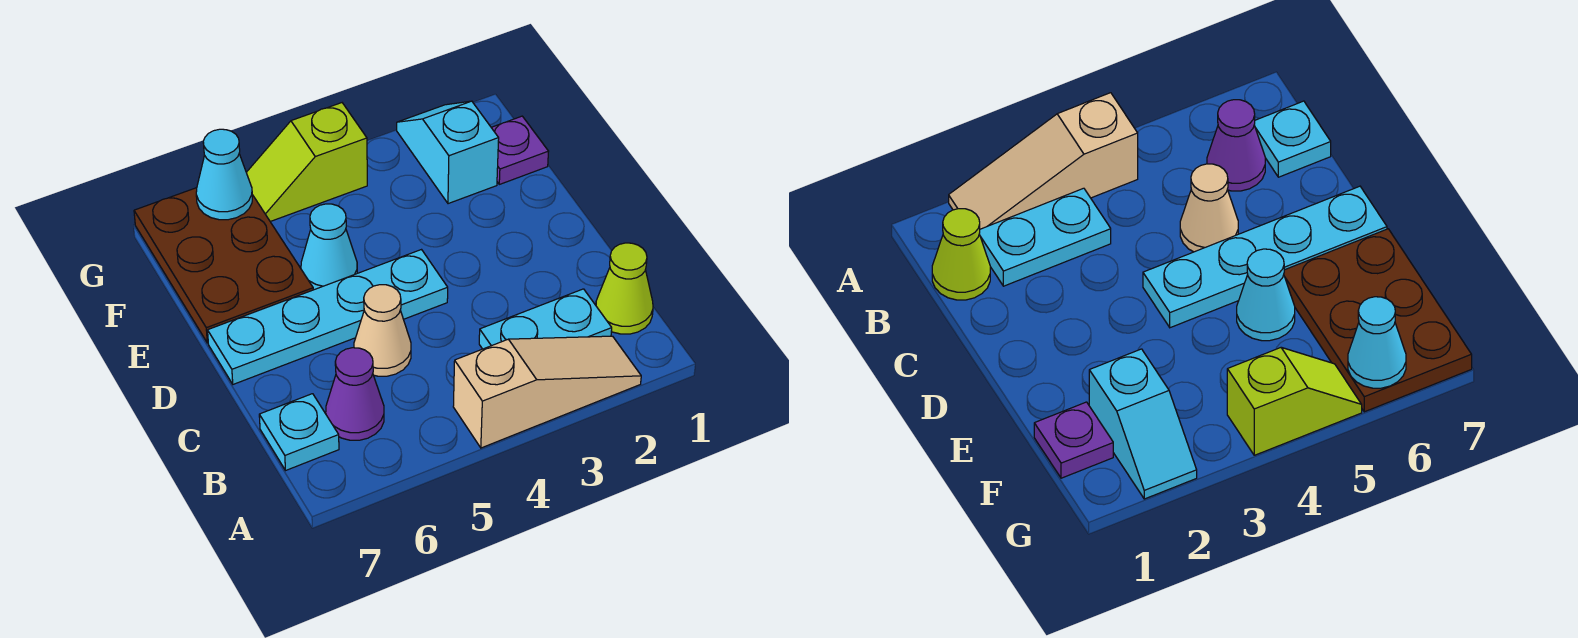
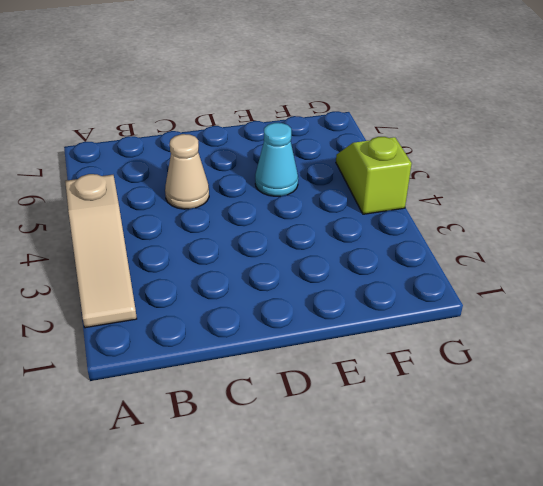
none -> lime cone B1 level 1
none -> cyan plate B2:B3 level 1
none -> purple cone B6 level 1

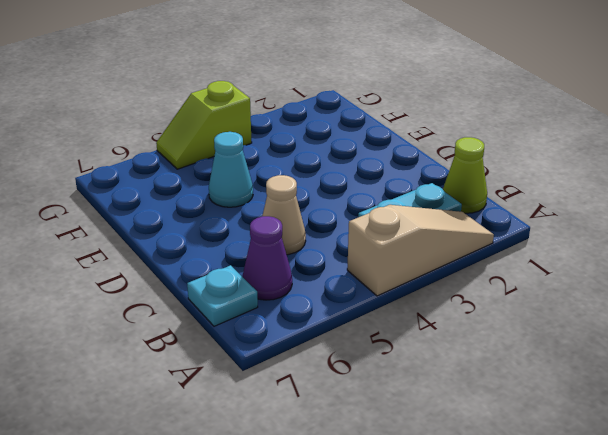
none -> cyan plate D4:D7 level 1
none -> brown plate E6:G7 level 1
none -> purple plate F1 level 1

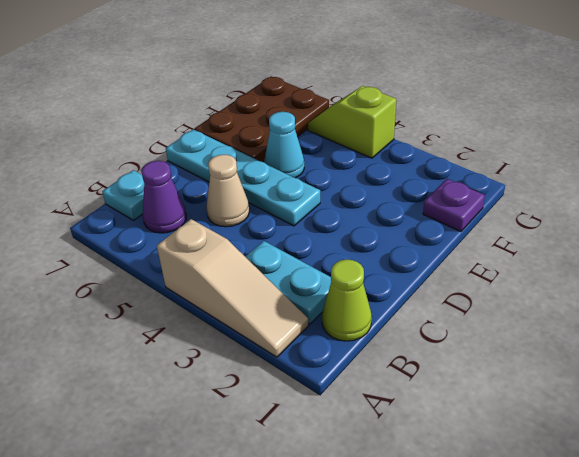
none -> cyan slope F2:G2 level 1 top F
none -> cyan cone G6 level 2

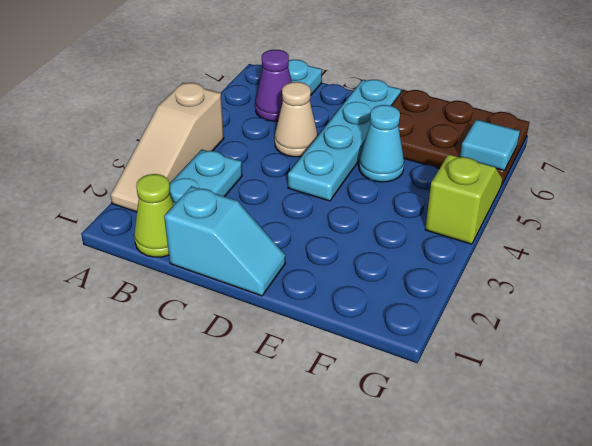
cyan slope C1:D1 level 1 top C -> cyan slope F2:G2 level 1 top F
cyan tile G6 level 2 -> cyan cone G6 level 2
none -> purple plate F1 level 1

